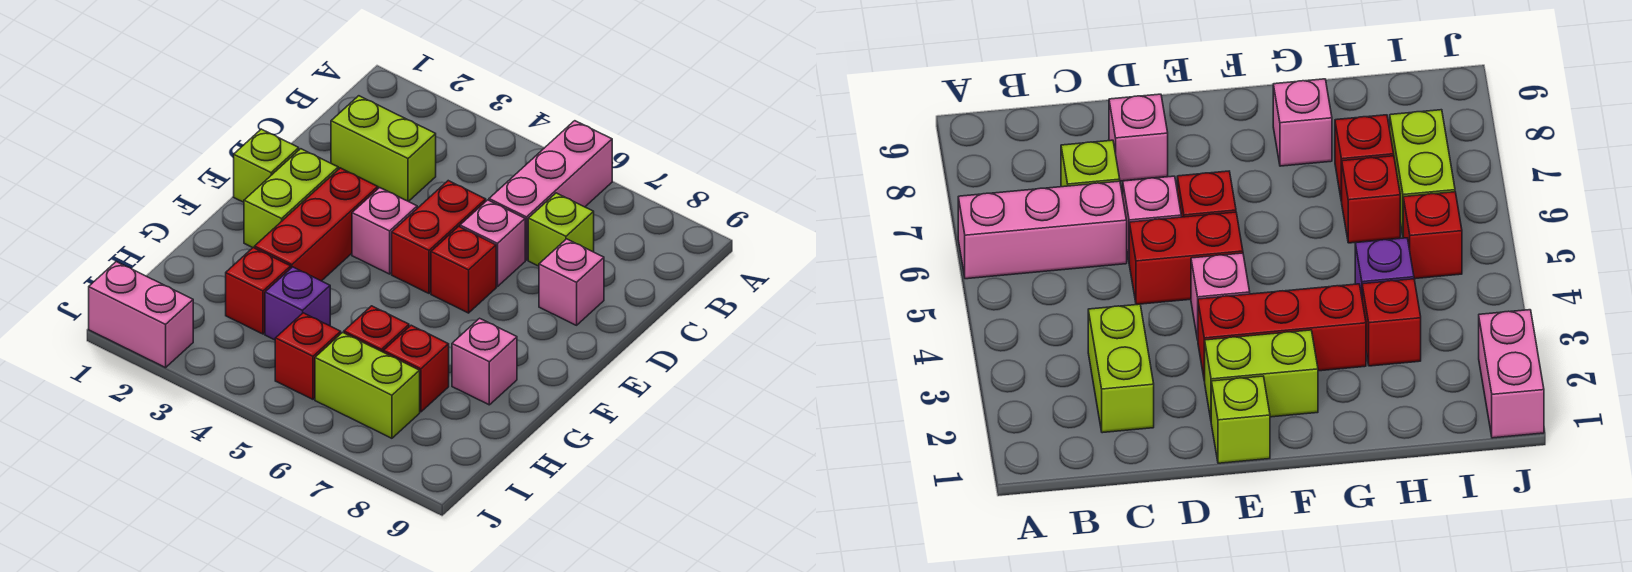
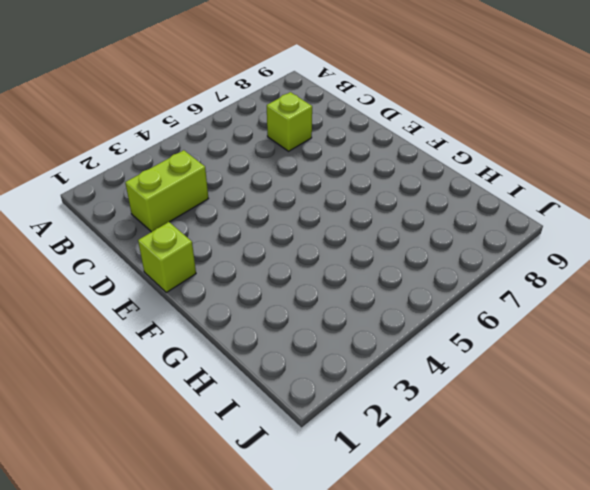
none -> pink brick A6:C6 level 1
none -> red brick D5:E5 level 1
none -> pink brick D6 level 1

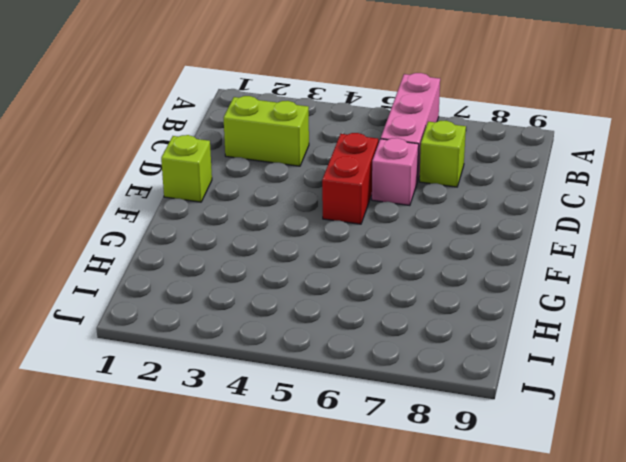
none -> pink brick D8 level 1
none -> lime brick E2:F2 level 1
none -> red brick E3:G3 level 1

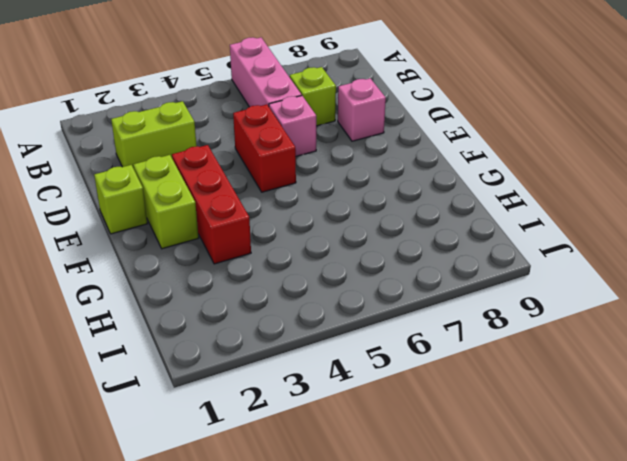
none -> pink brick E4 level 1
none -> red brick E6 level 1
none -> pink brick G8 level 1

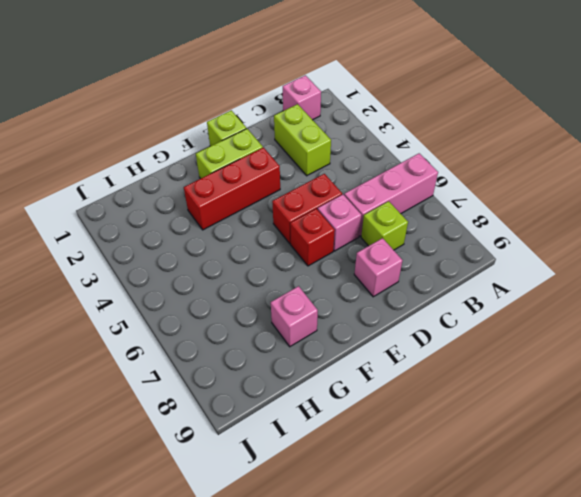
pink brick B1 level 1 -> pink brick E4 level 1
none -> red brick H3 level 1
none -> purple brick H4 level 1
none -> red brick H6 level 1

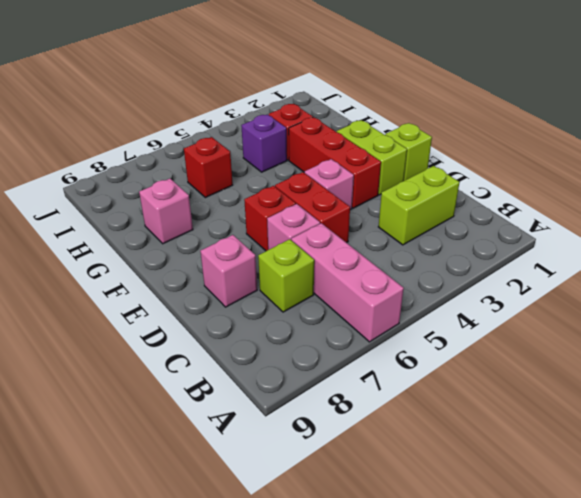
none -> red brick H7 level 1
none -> red brick I5 level 1
none -> lime brick I6:I7 level 1

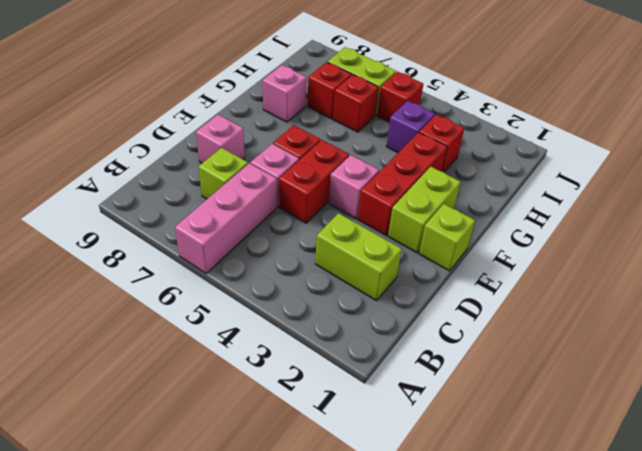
none -> pink brick J1:J2 level 1

